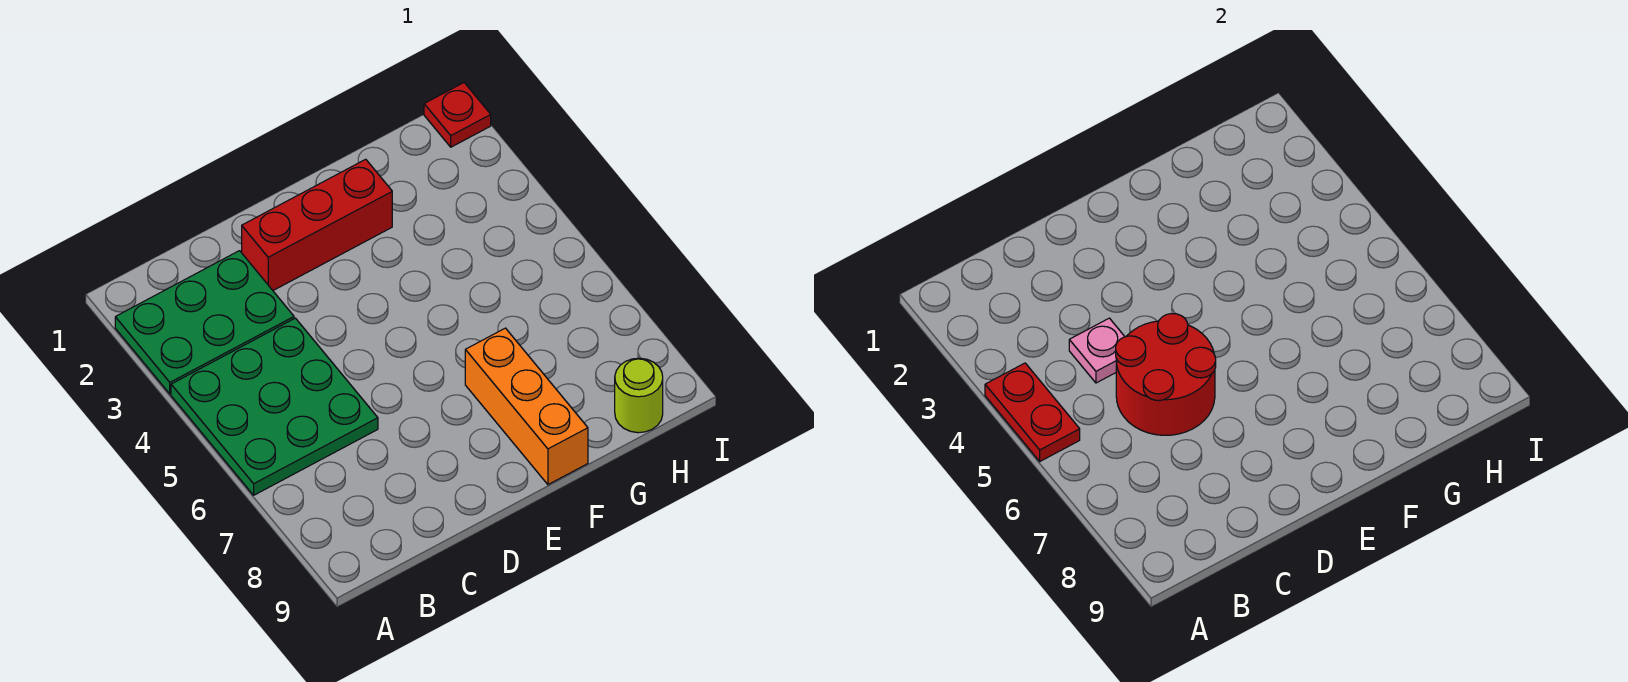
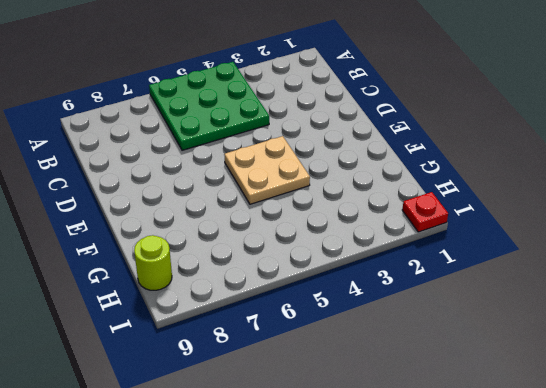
tan plate E4:F5 level 1 -> none
none -> green plate A2:C3 level 1
none -> red brick D2:F2 level 1

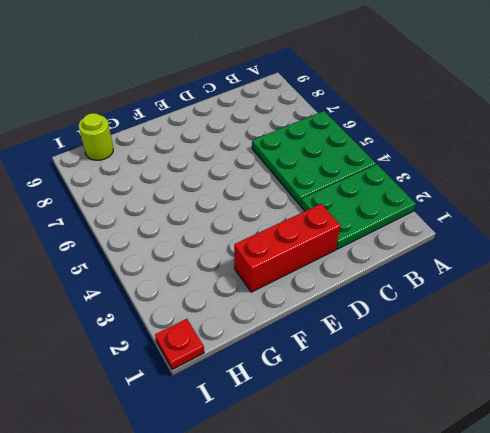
none -> orange brick F7:F9 level 1
none -> red plate A4:A5 level 2

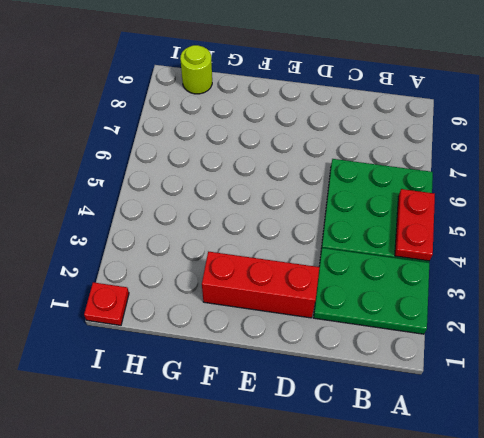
none -> orange brick F7:F9 level 1
none -> pink plate C4 level 2

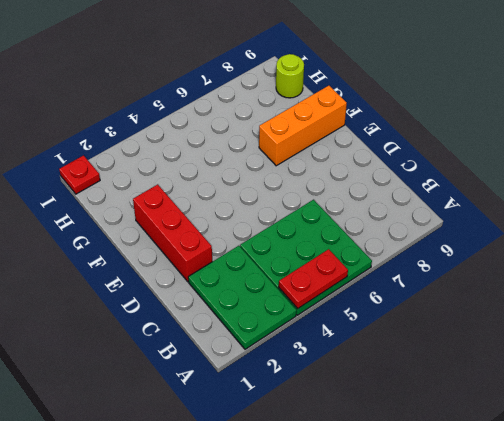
none -> pink plate C4 level 2
none -> red round brick C5:D6 level 2

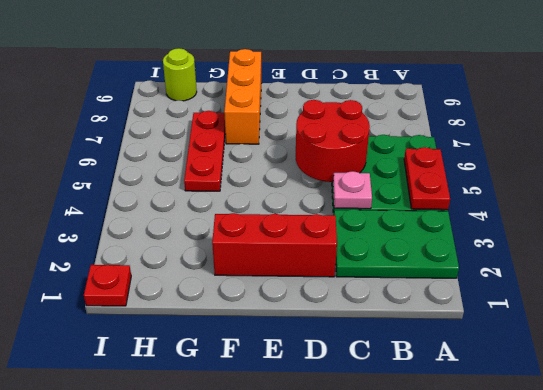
red plate G5:G7 level 1 -> none

